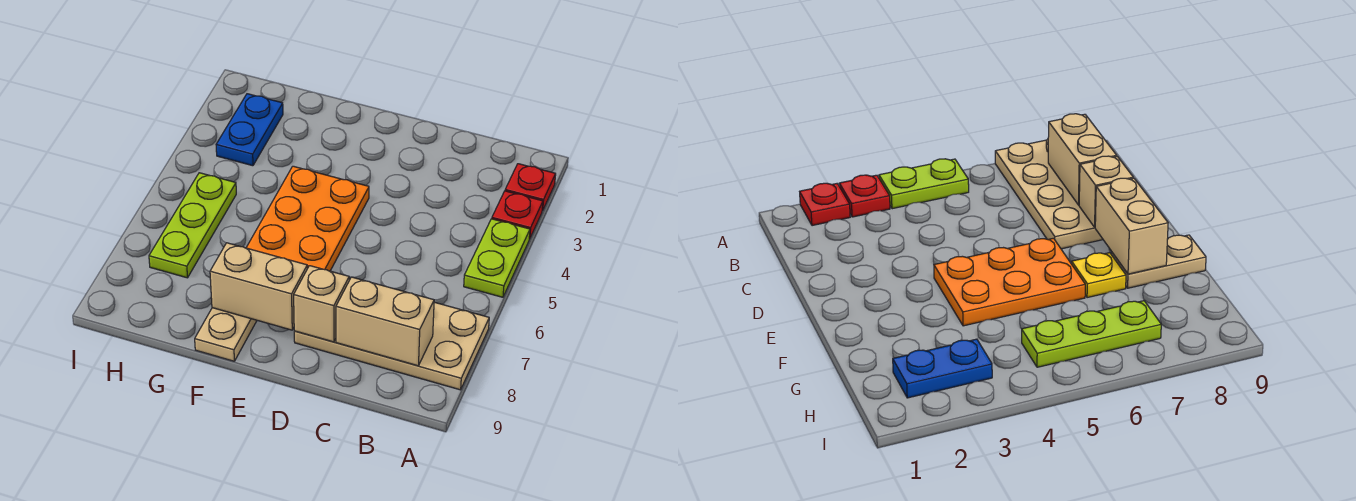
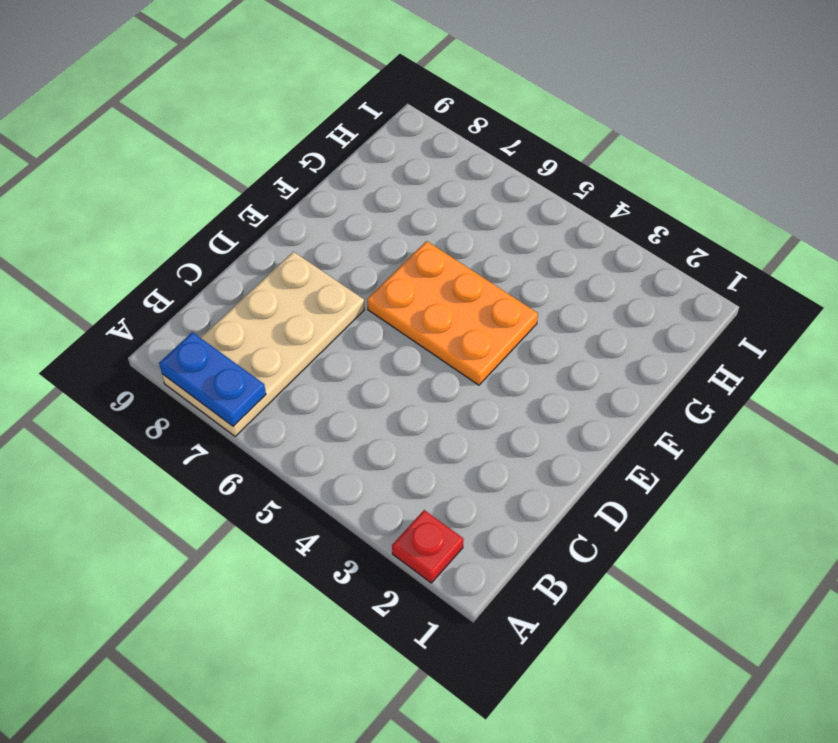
blue plate A7:A8 level 2 -> blue plate H2:H3 level 1
none -> red plate A3 level 1
none -> lime plate A4:A5 level 1
none -> yellow plate F7 level 1

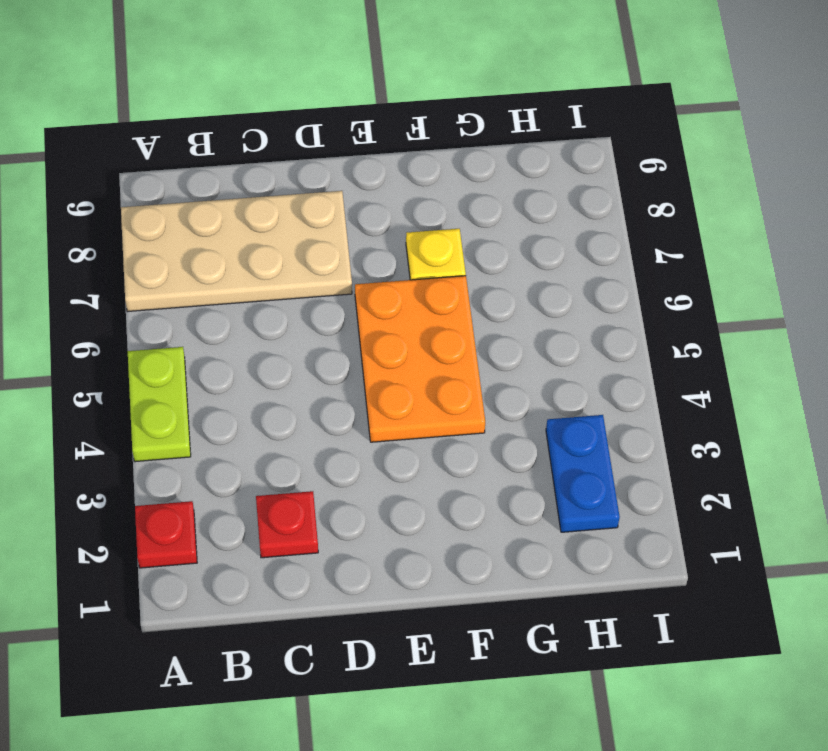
red plate C2 level 1 -> red plate A3 level 1
none -> tan plate F8:F9 level 1
none -> lime plate H5:H7 level 1
none -> tan brick B8:C8 level 2

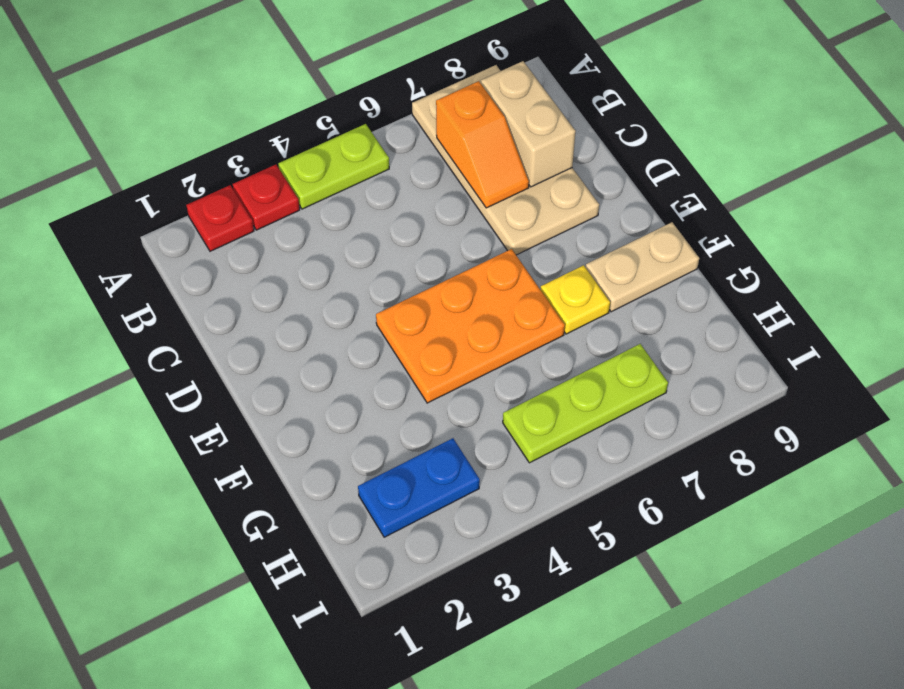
orange slope B7:C7 level 2 top B -> none
none -> tan brick D8 level 2
none -> tan brick E8:F8 level 2

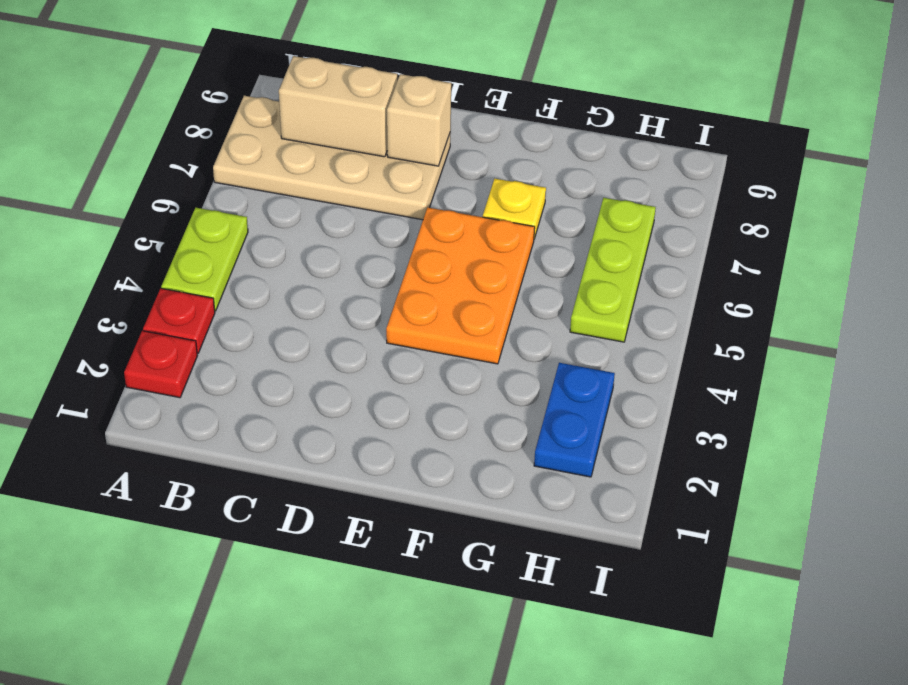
none -> tan plate F8:F9 level 1
none -> tan brick E8:F8 level 2

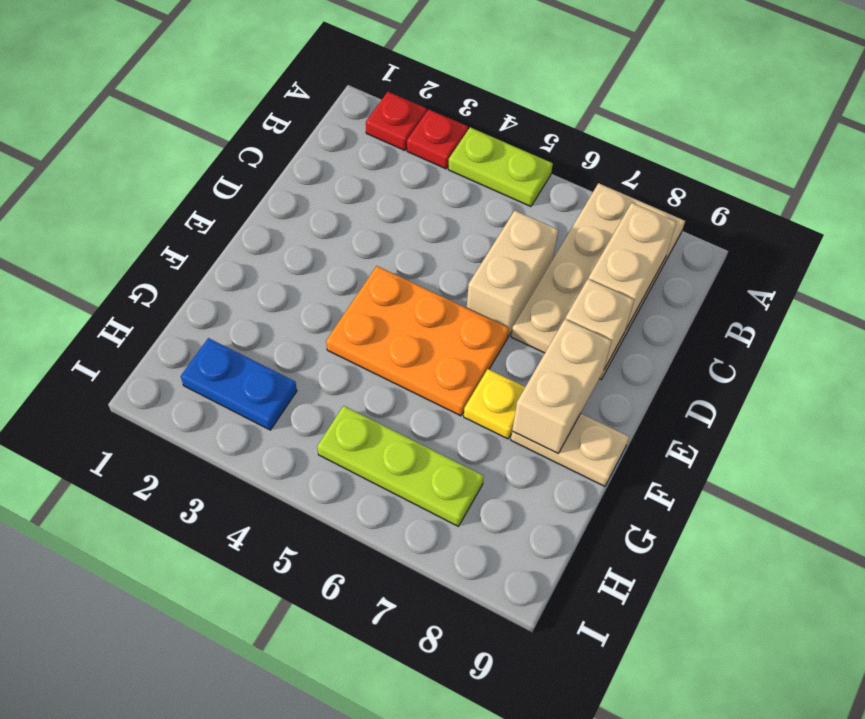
tan brick C6:D6 level 1 -> none

